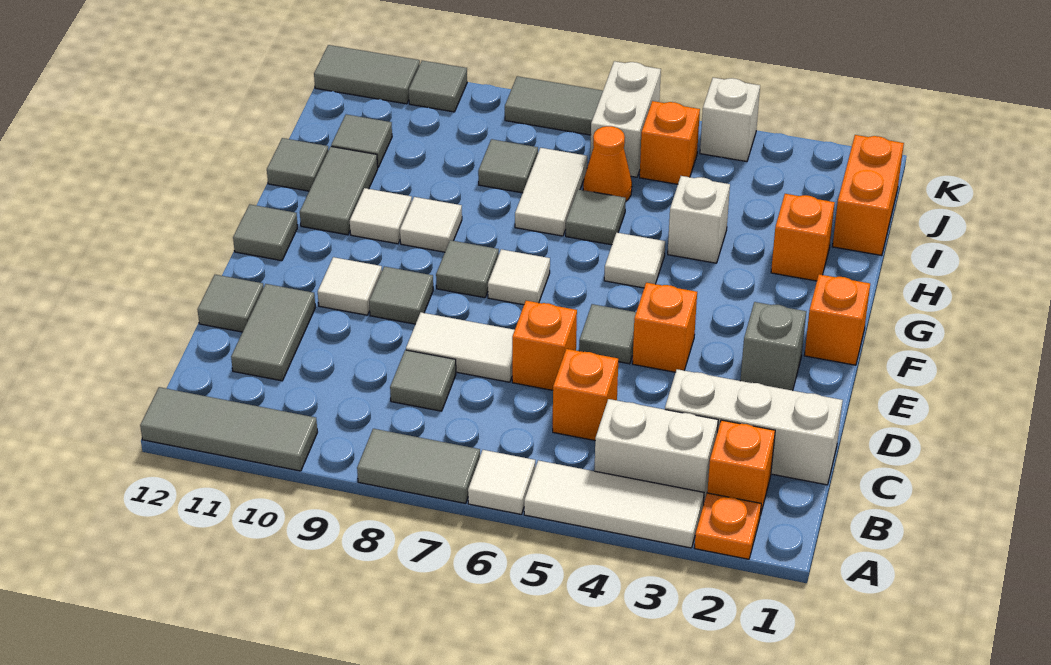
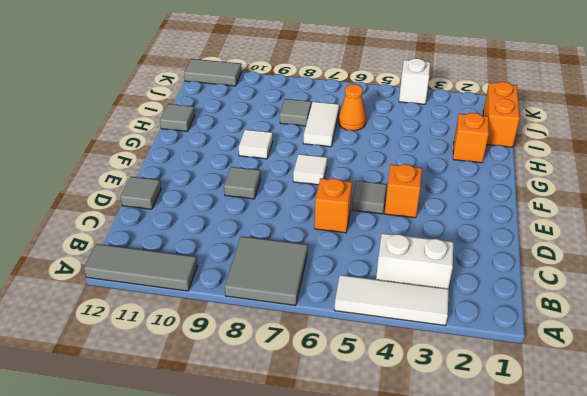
grey tile A7:B8 level 1 -> grey tile A7:A8 level 1
none -> orange plate A2 level 1
none -> white tile A6 level 1
none -> orange brick B2 level 1
none -> white brick C1:C3 level 1

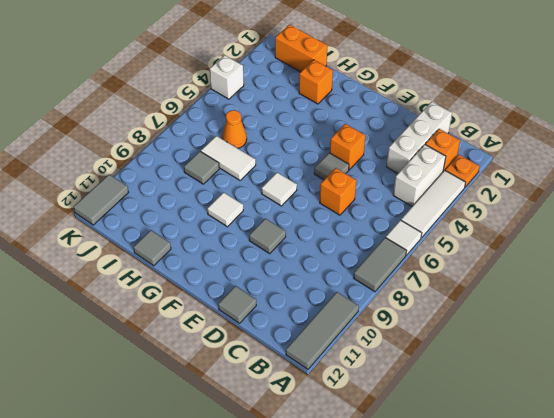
none -> orange brick C5 level 1
none -> grey tile C8 level 1
none -> grey tile C11:D11 level 1
none -> white tile D7:D8 level 1

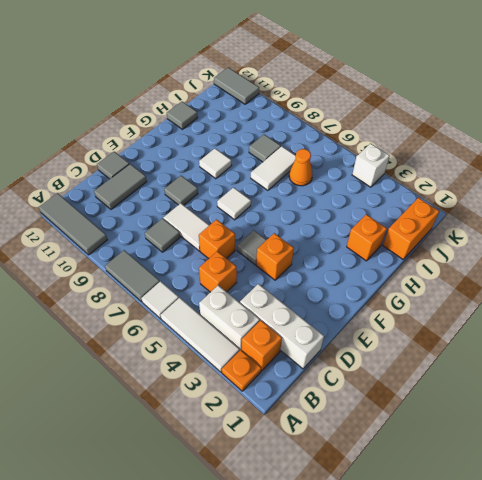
none -> grey brick E2 level 1
none -> white tile E10 level 1
none -> orange brick F1 level 1
none -> grey tile F8 level 1

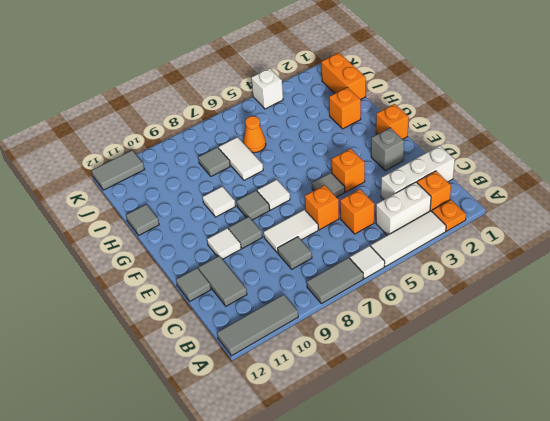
none -> grey tile F12 level 1
none -> white tile G5 level 1
none -> white tile G10 level 1
none -> grey tile G11:H11 level 1

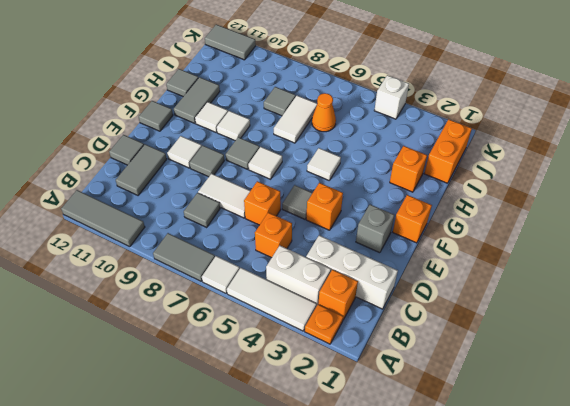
none -> white brick H4 level 1
none -> grey tile H6 level 1
none -> grey tile I11 level 1
none -> orange brick J5 level 1

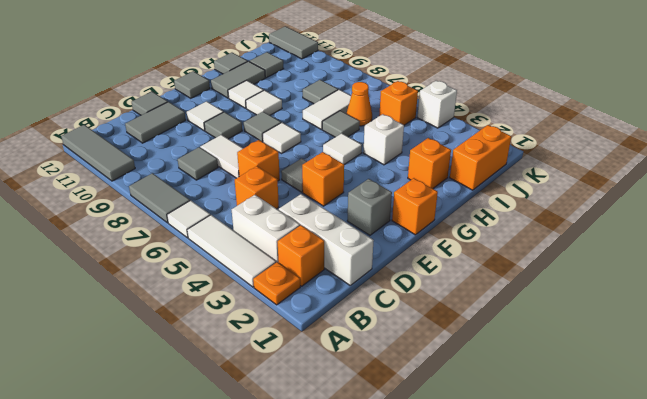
none -> white brick J6:K6 level 1
none -> grey tile K7:K8 level 1
none -> grey tile K10 level 1

